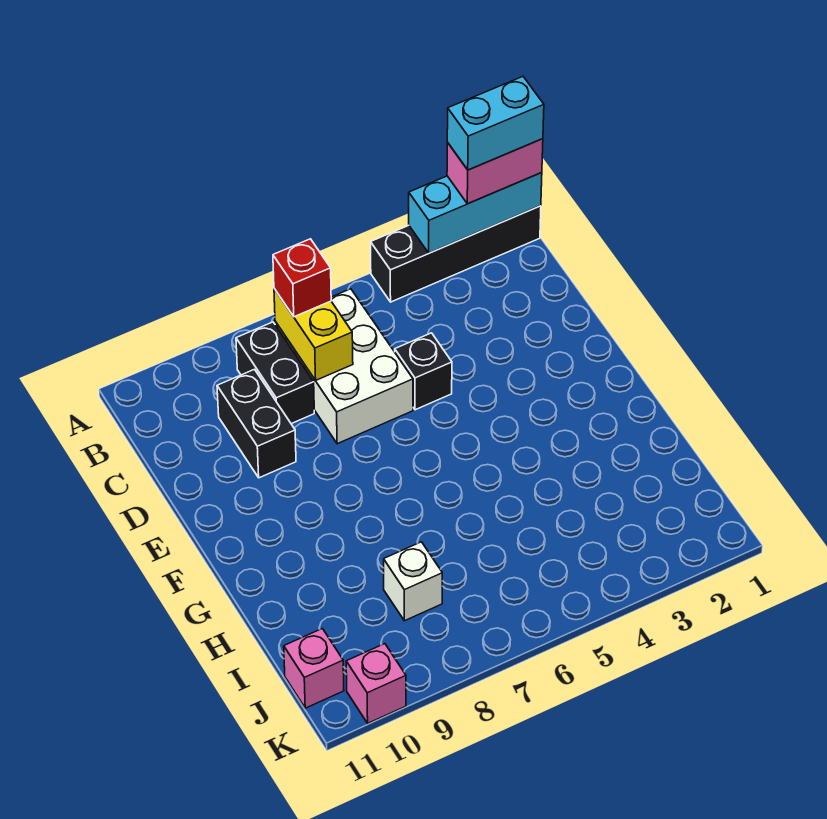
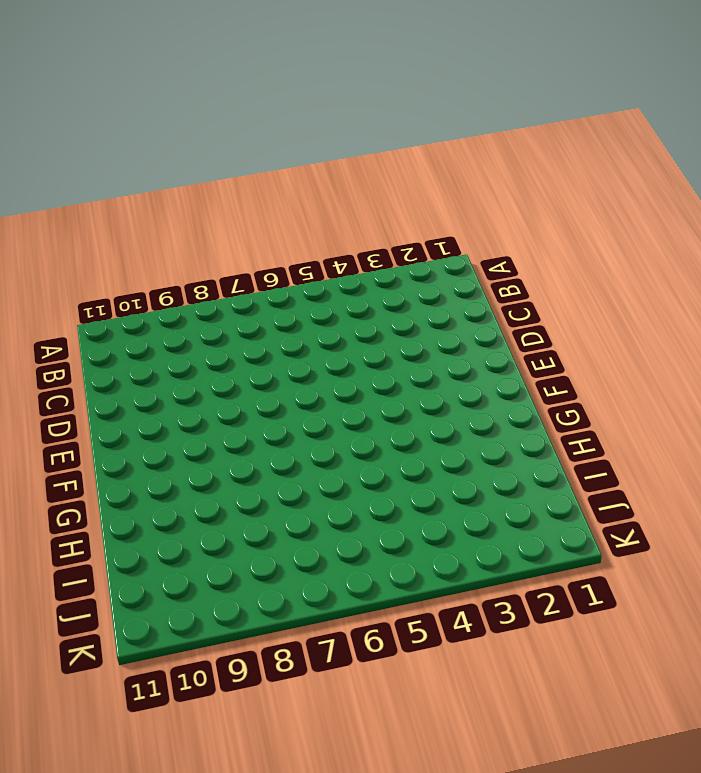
none -> black brick A1:A4 level 1
none -> white brick B6:D7 level 1
none -> black brick B8:C8 level 1

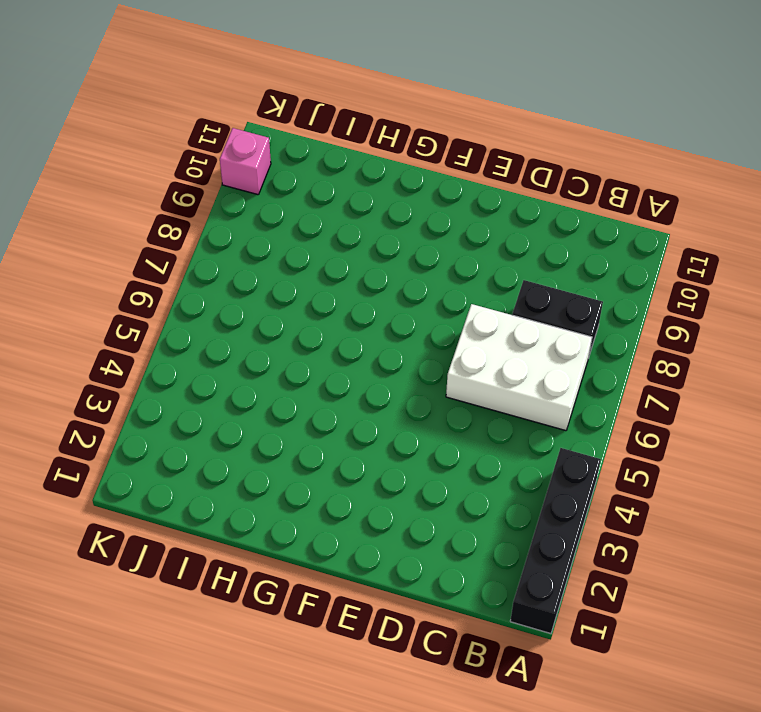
none -> black brick C9:D9 level 1
none -> black brick D5 level 1
none -> white brick I8 level 1

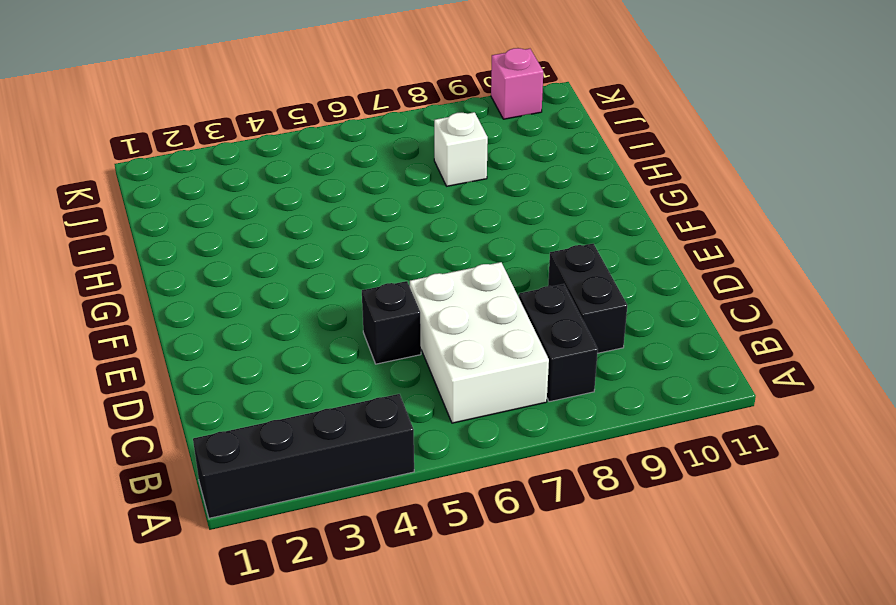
none -> pink brick J11 level 1
none -> cyan brick A1:A3 level 2
none -> yellow brick B7:C7 level 2

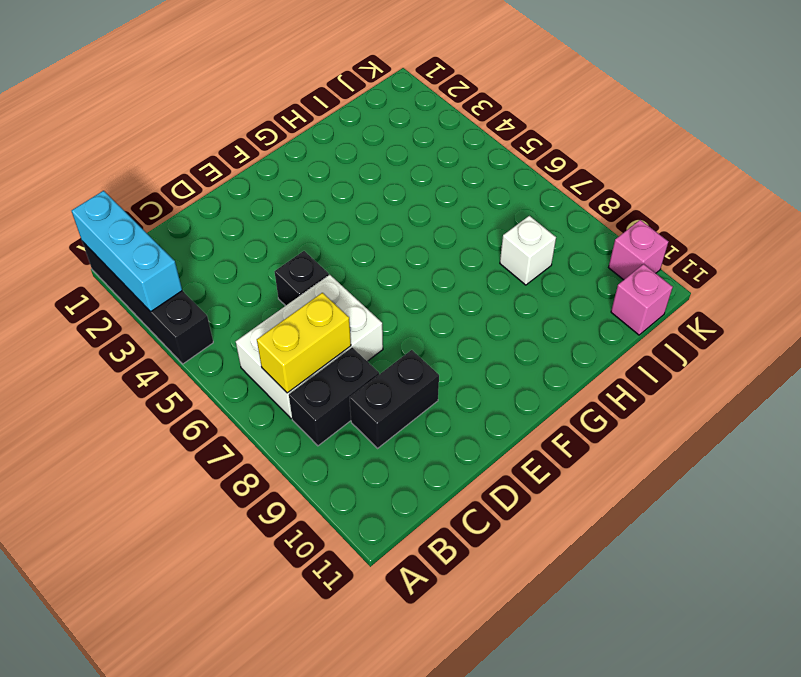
none -> pink brick A1:A2 level 3
none -> red brick B7 level 3
none -> cyan brick A1:A2 level 4

